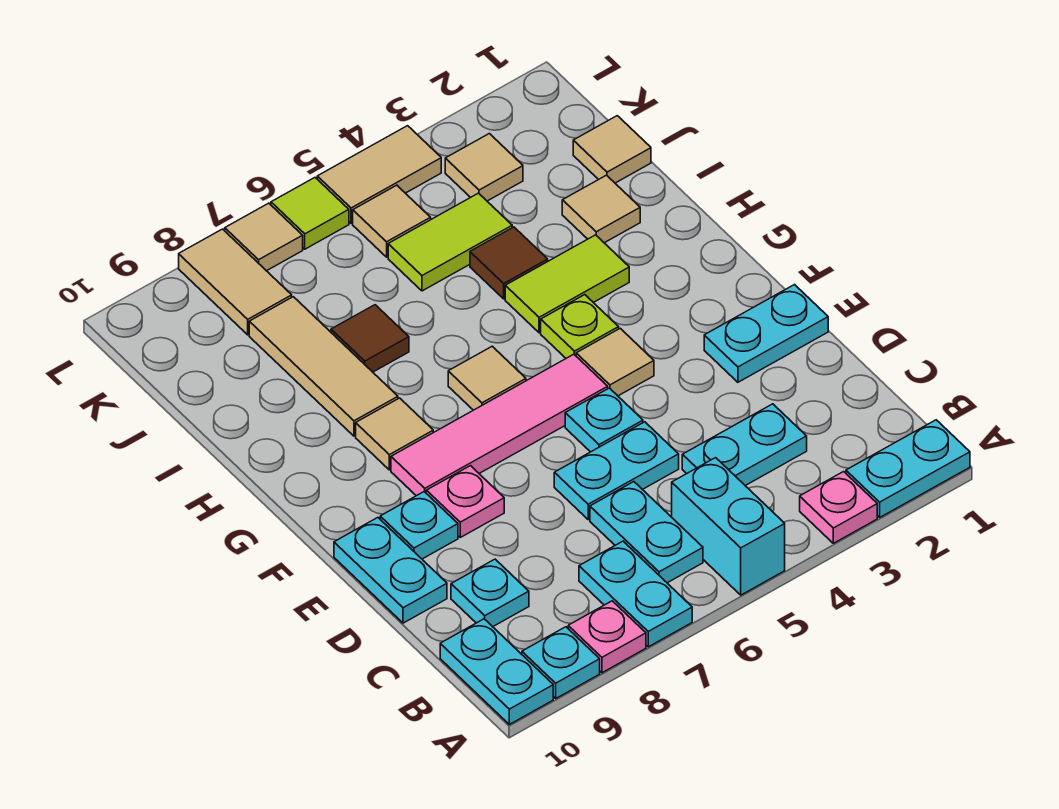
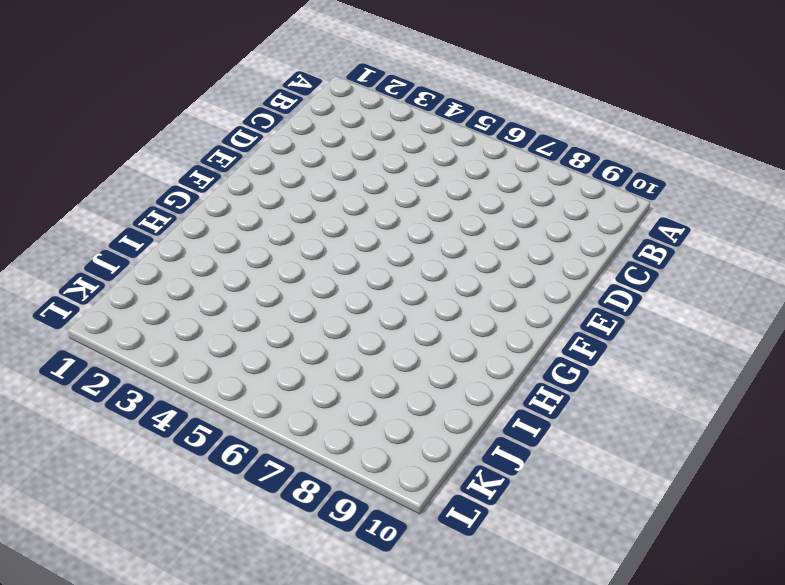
none -> cyan plate A1:A2 level 1
none -> pink plate A3 level 1
none -> cyan brick A5:B5 level 1
none -> cyan plate A7:B7 level 1

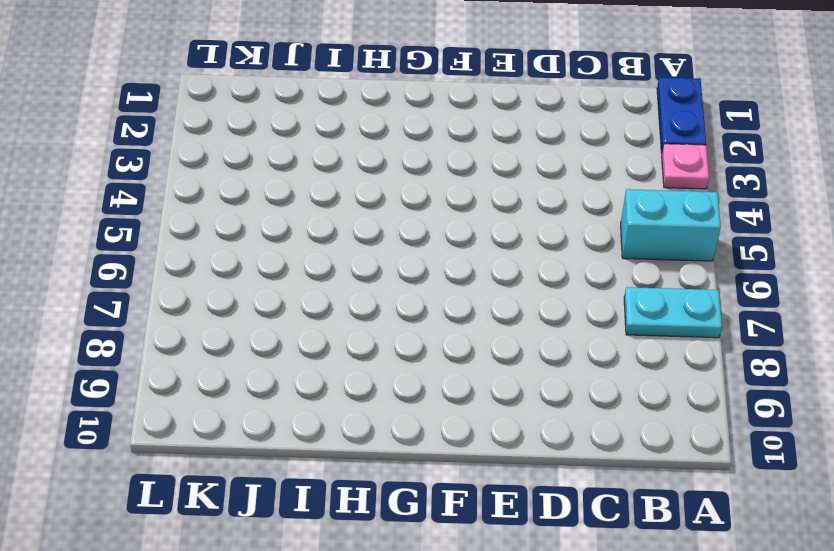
blue plate A1:A2 level 1 -> cyan plate A1:A2 level 1
none -> pink plate A8 level 1
none -> cyan plate A9 level 1
none -> cyan plate A10:B10 level 1
none -> cyan plate B6:C6 level 1

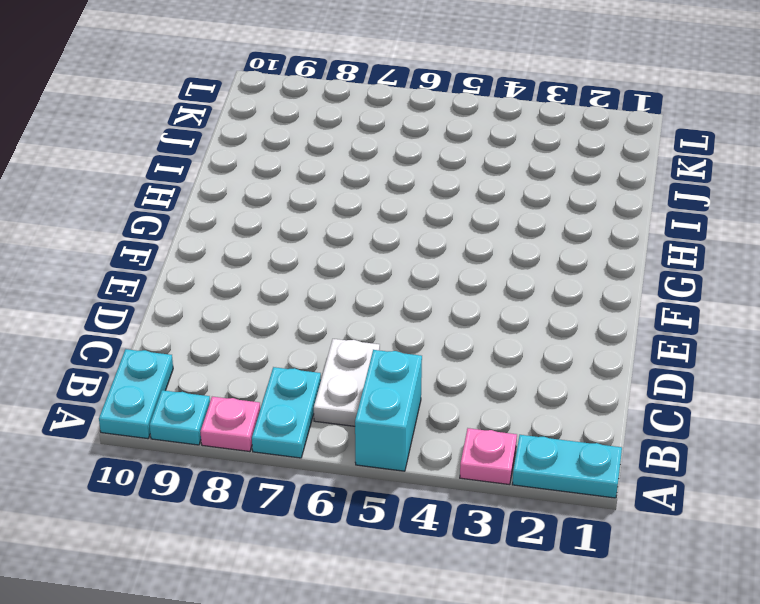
white plate B6:C6 level 1 -> cyan plate B6:C6 level 1
none -> cyan plate C3:C4 level 1
none -> cyan plate C9 level 1
none -> cyan plate D5:D6 level 1
none -> cyan plate D10:E10 level 1

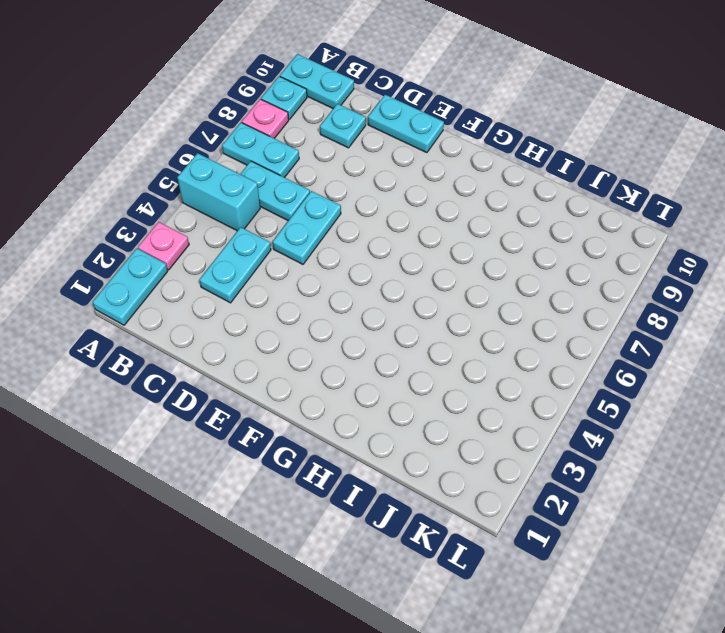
none -> cyan plate E1:E2 level 1
none -> cyan plate E5 level 1
none -> pink plate E8 level 1
none -> cyan plate E9 level 1

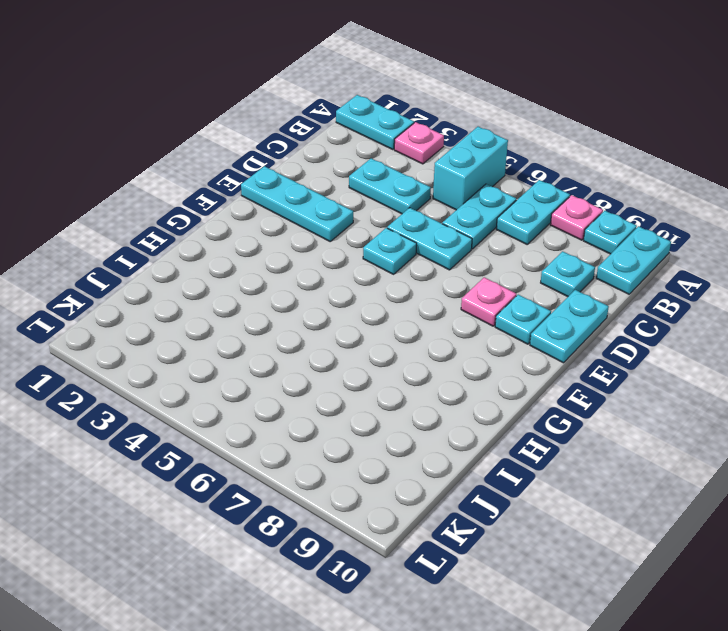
cyan plate E1:E3 level 1 -> cyan plate E1:E2 level 1
none -> tan tile F4 level 1
none -> pink tile F5:F8 level 1
none -> lime plate G4 level 1
none -> tan tile G6 level 1

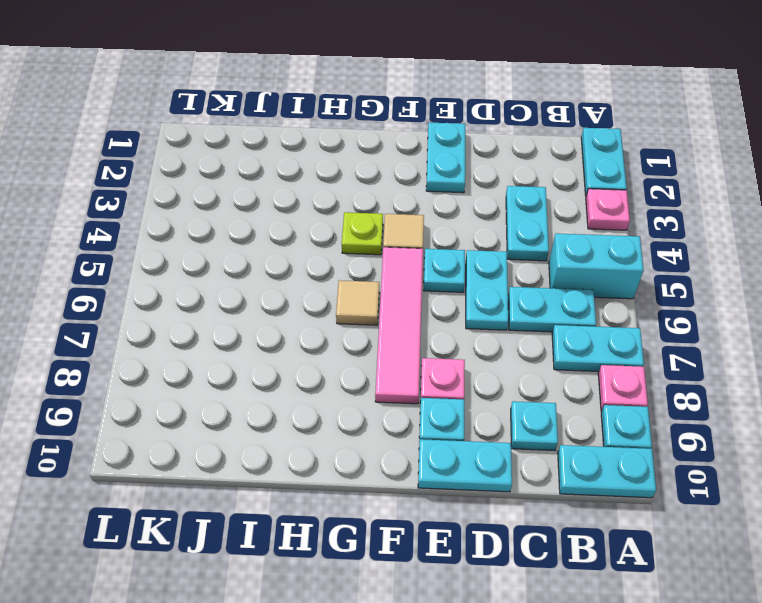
none -> tan tile G8 level 1
none -> lime tile H3:H4 level 1
none -> tan tile H8:J8 level 1
none -> tan tile I2 level 1

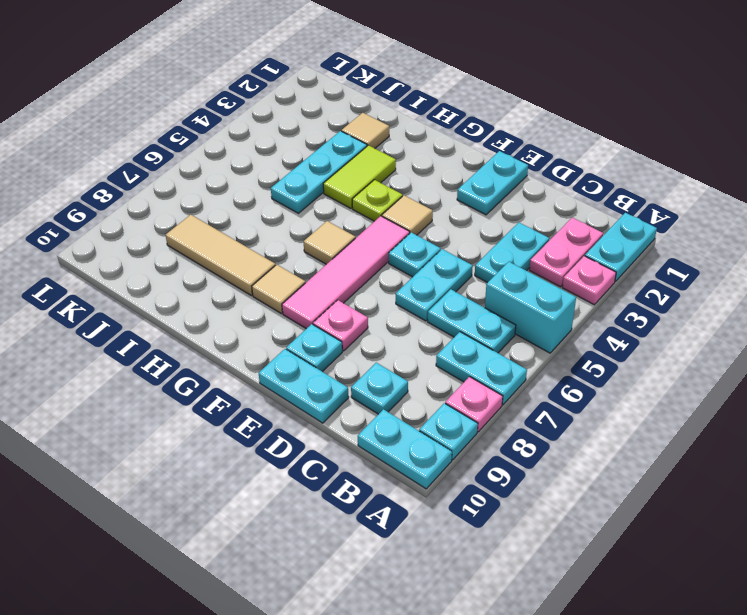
pink plate B2:B3 level 1 -> none
cyan plate I3:I5 level 1 -> brown tile I4 level 1
none -> brown tile I7 level 1
none -> tan tile J1 level 1
none -> lime tile J4:J5 level 1
none -> tan tile K3 level 1

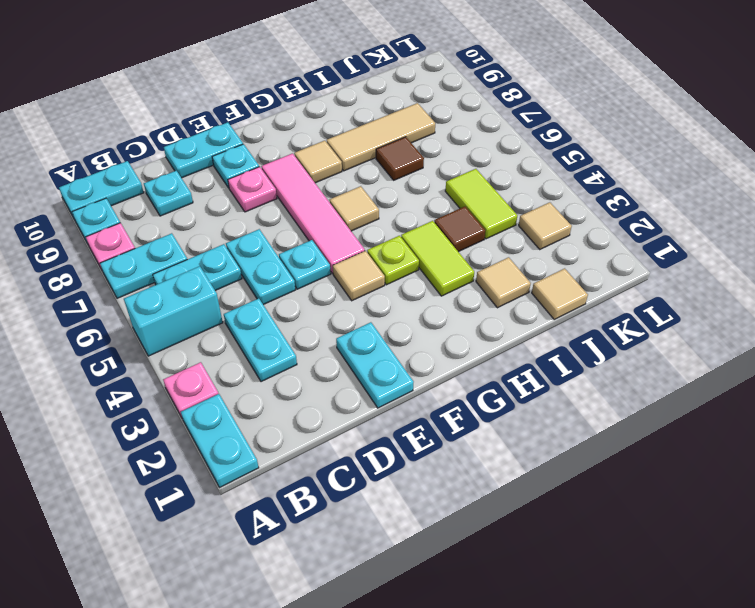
none -> tan tile K5 level 1
none -> tan tile K8:L8 level 1
none -> tan tile L4:L5 level 1
none -> lime tile L6 level 1

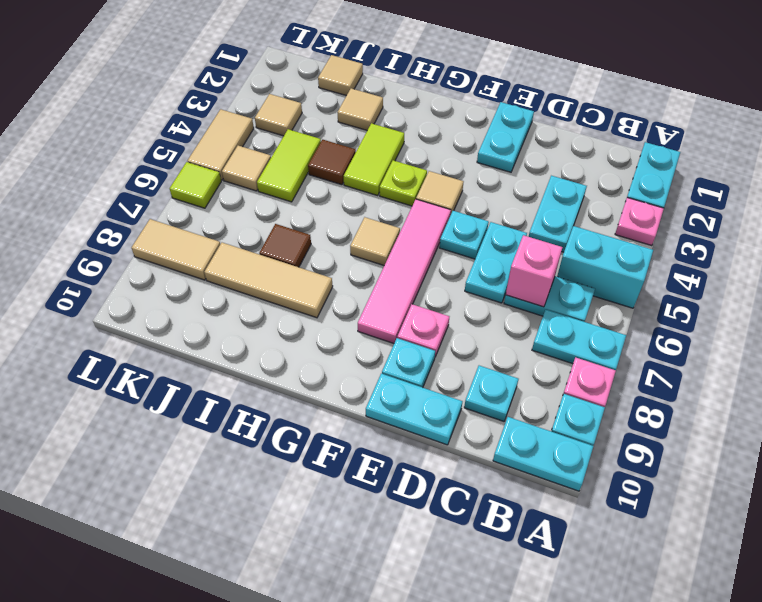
pink brick C6 level 2 -> none
none -> tan tile G8 level 1
none -> tan tile L7 level 1

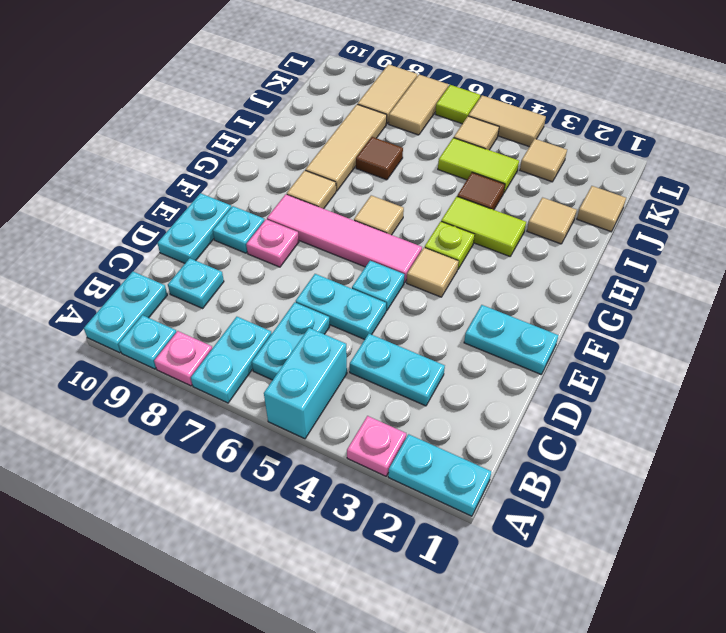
tan tile K7:L7 level 1 -> tan tile L7 level 1

